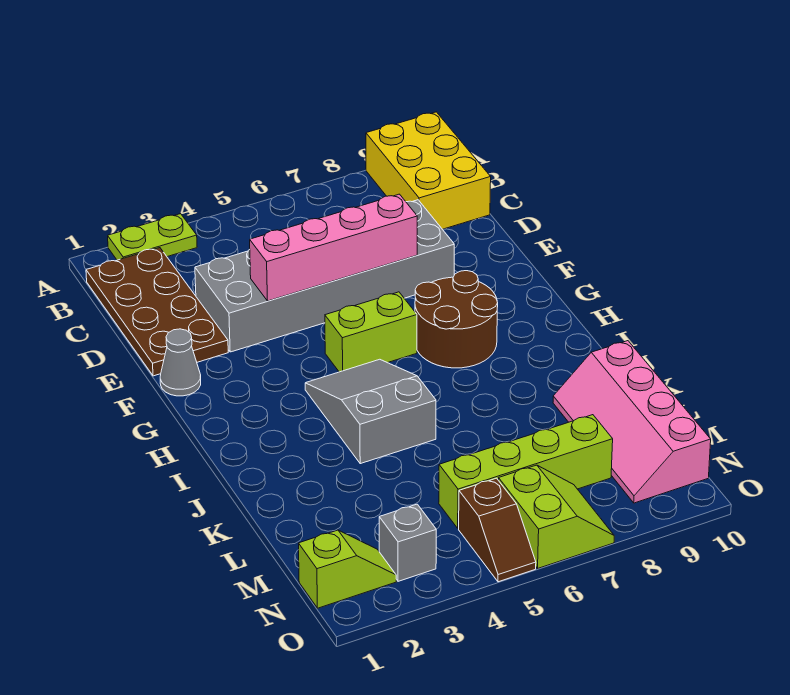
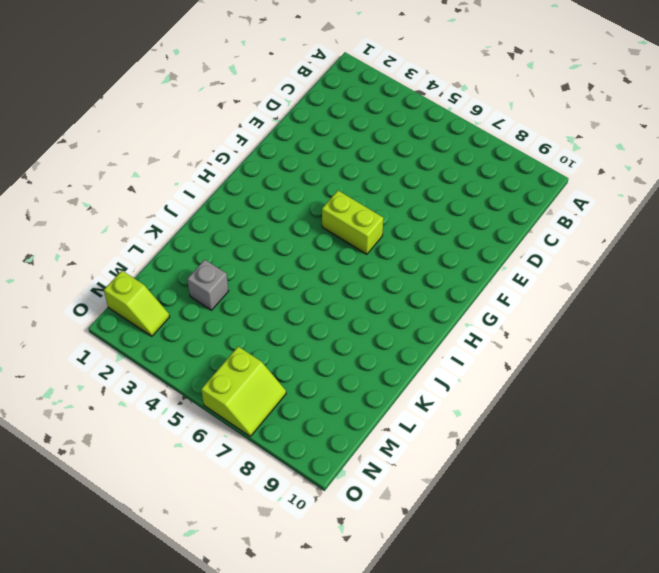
grey brick L3 level 1 -> grey brick N3 level 1
none -> lime plate A2:A3 level 1
none -> yellow brick A9:C10 level 1
none -> brown plate B1:E2 level 1

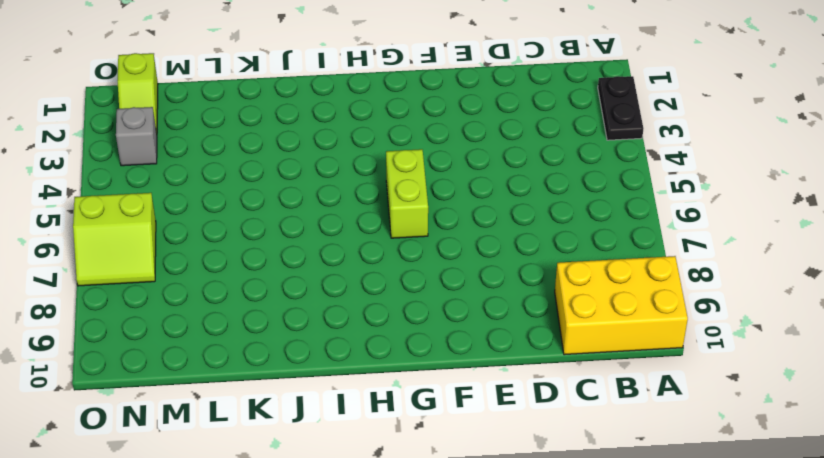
black plate A2:A3 level 1 -> lime plate A2:A3 level 1
none -> brown plate B1:E2 level 1
none -> grey brick D3:E8 level 1
none -> grey cone F1 level 1

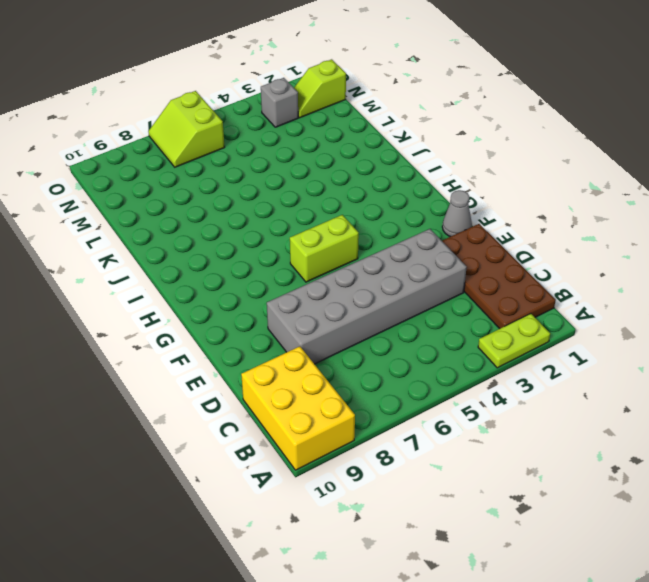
none -> brown round brick G7:H8 level 1
none -> grey slope H4:J5 level 1 top J
none -> pink slope K9:N10 level 1 top 10

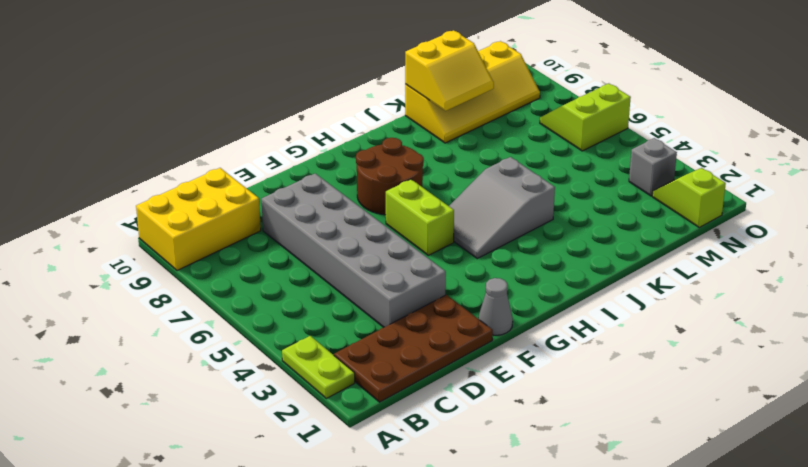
yellow slope K9:N10 level 1 top 10 -> pink slope K9:N10 level 1 top 10
yellow slope K9:L10 level 2 top 10 -> none
none -> lime brick M5:M8 level 1
none -> brown slope N5:O5 level 1 top N
none -> pink brick E4:E7 level 2

